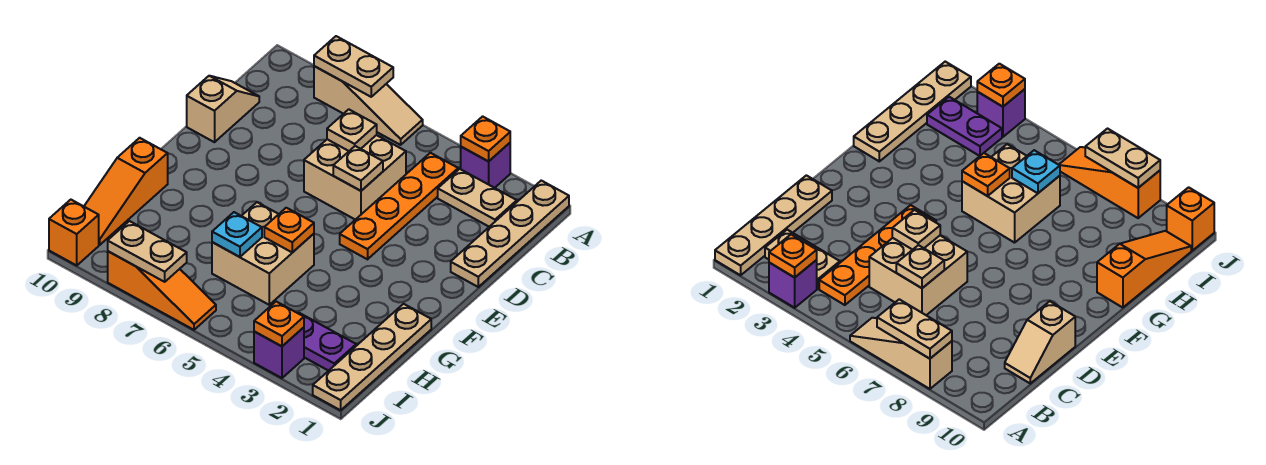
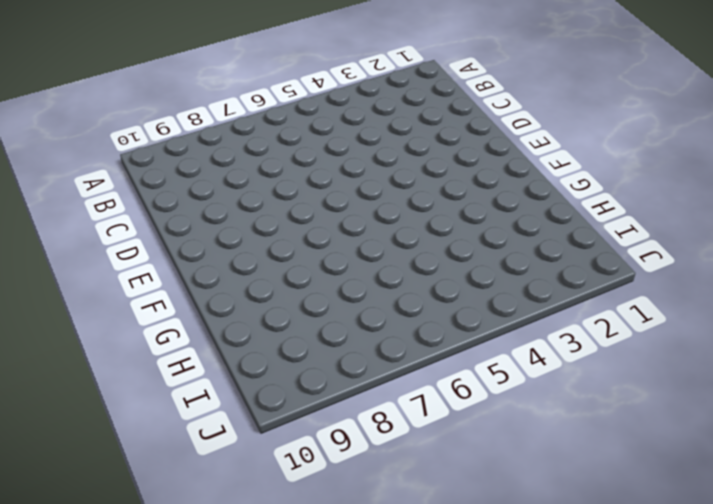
none -> tan plate A1:D1 level 1
none -> purple brick A3 level 1
none -> tan slope A6:A8 level 1 top 8

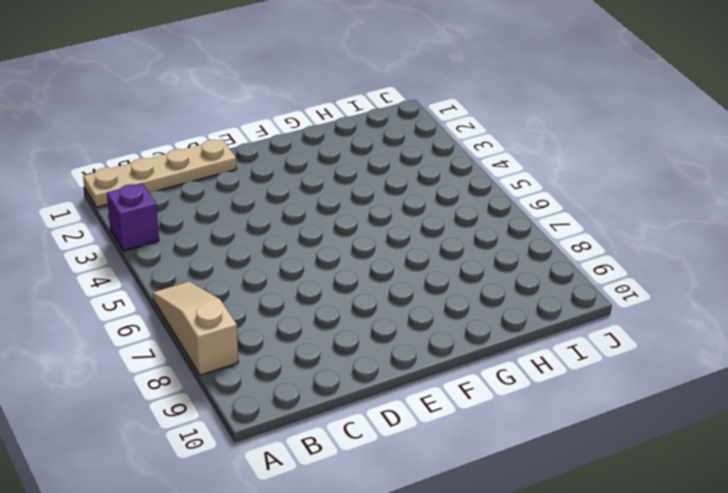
none -> tan plate B2:B3 level 1
none -> orange plate B4:E4 level 1
none -> tan brick C5:D6 level 1

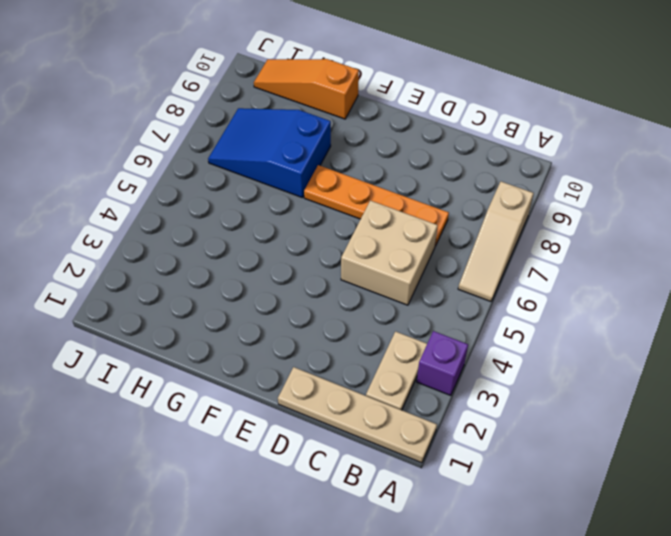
orange plate C7:F7 level 1 -> orange plate B4:E4 level 1
blue slope G7:I8 level 1 top G -> none
none -> tan slope C10:D10 level 1 top D
none -> tan plate G1:J1 level 1
none -> tan brick G5:H6 level 1

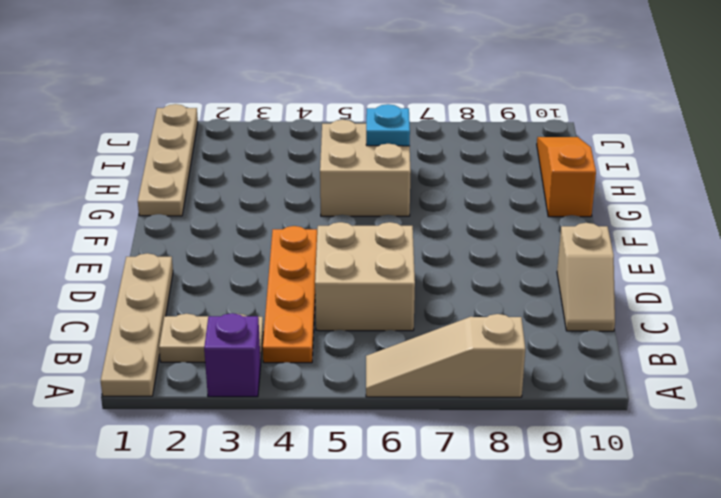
none -> purple plate I2:I3 level 1
none -> purple brick J3 level 1
none -> orange slope J6:J8 level 1 top 8

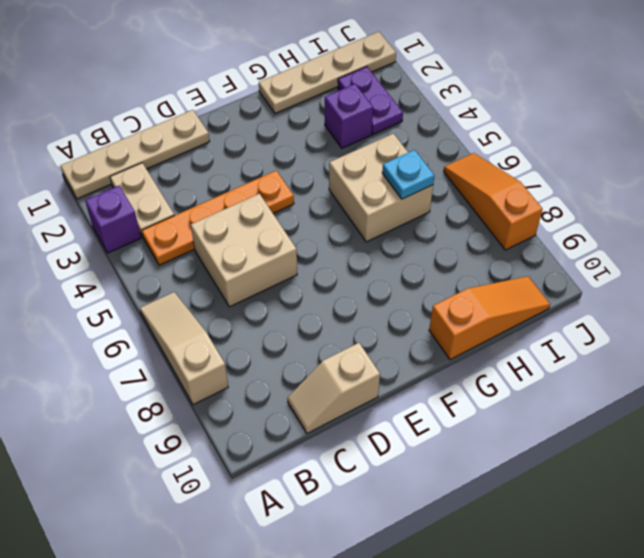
purple brick H3 level 1 -> purple brick J3 level 1
none -> orange brick J10 level 1
none -> orange plate A3 level 2
none -> tan plate A7:A8 level 2

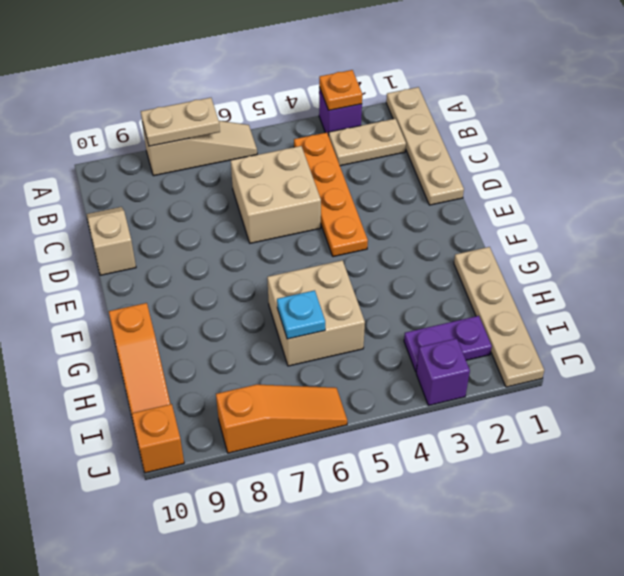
none -> tan plate C6 level 2
none -> tan plate D5 level 2
none -> orange plate G5 level 2

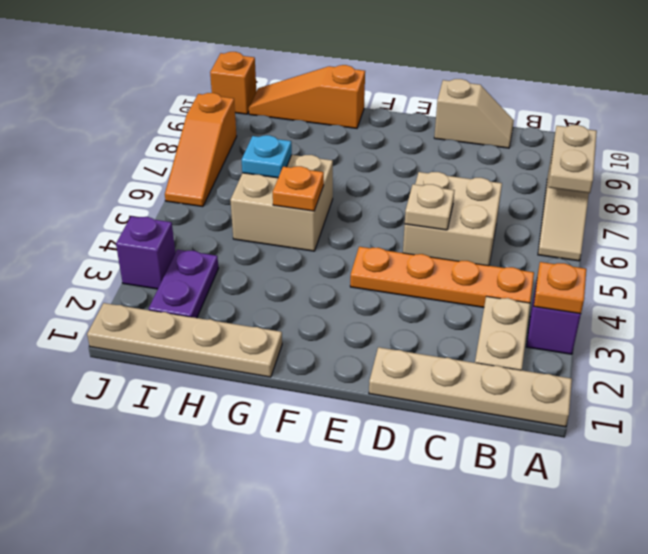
none -> tan plate C6 level 2
none -> orange plate J3 level 2
none -> tan plate J7:J8 level 2

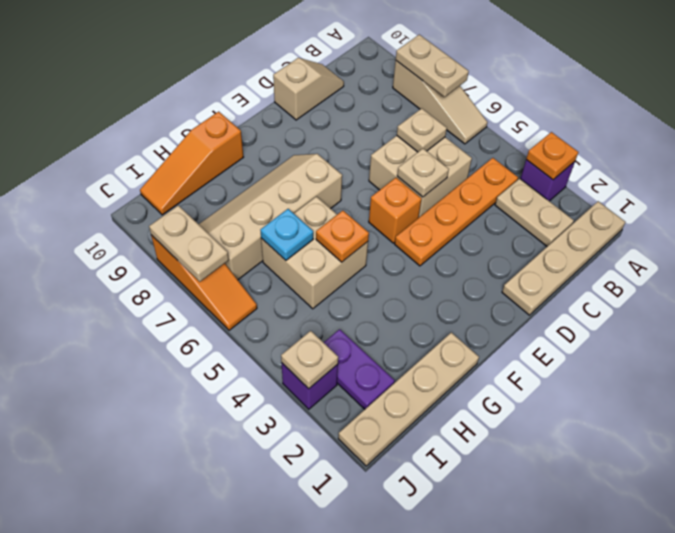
orange brick E5 level 1 -> orange brick J10 level 1
tan slope F7:I8 level 1 top 7 -> none
tan plate J3 level 2 -> orange plate J3 level 2

